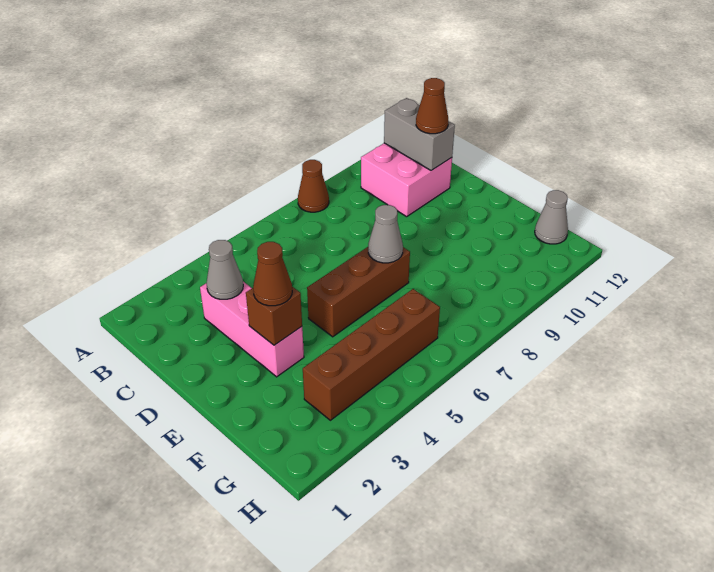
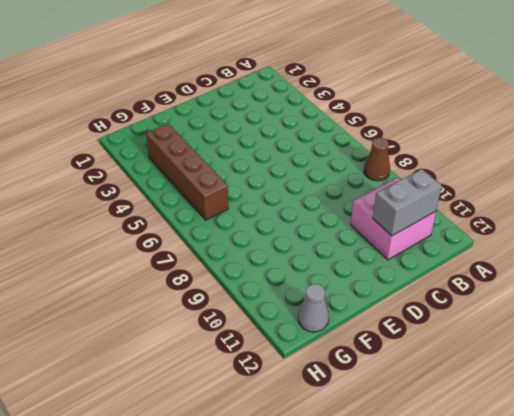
none -> pink brick C3:E3 level 1
none -> brown brick E5:E7 level 1
none -> grey cone C3 level 2

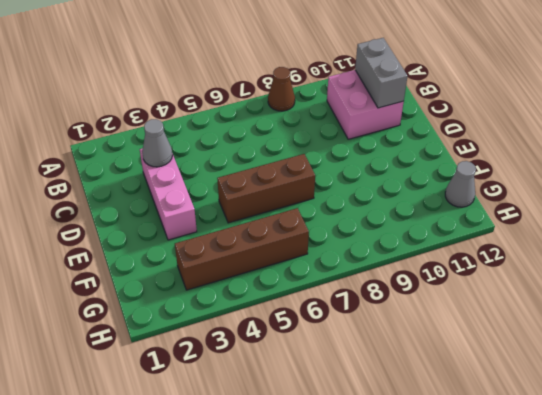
none -> brown brick E3 level 2
none -> grey cone E7 level 2
none -> brown cone C11 level 3

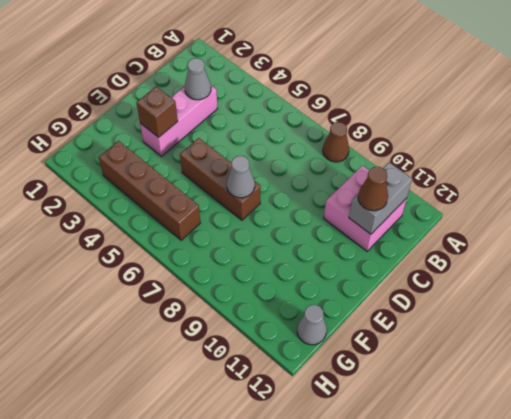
none -> brown cone E3 level 3

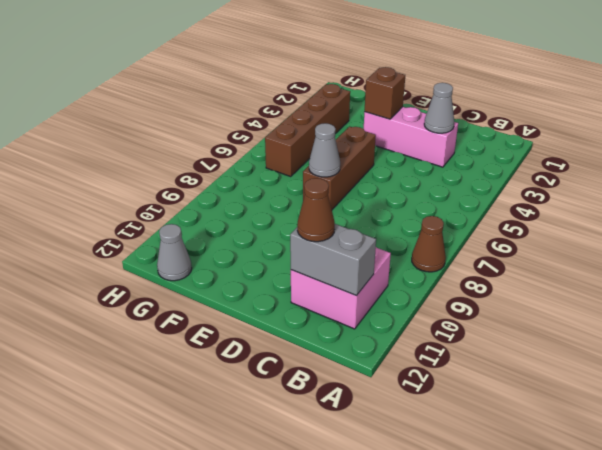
none -> brown cone E3 level 3

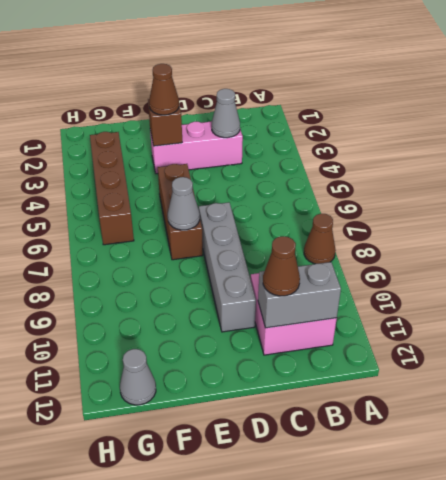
grey brick D7:D10 level 1 -> none

